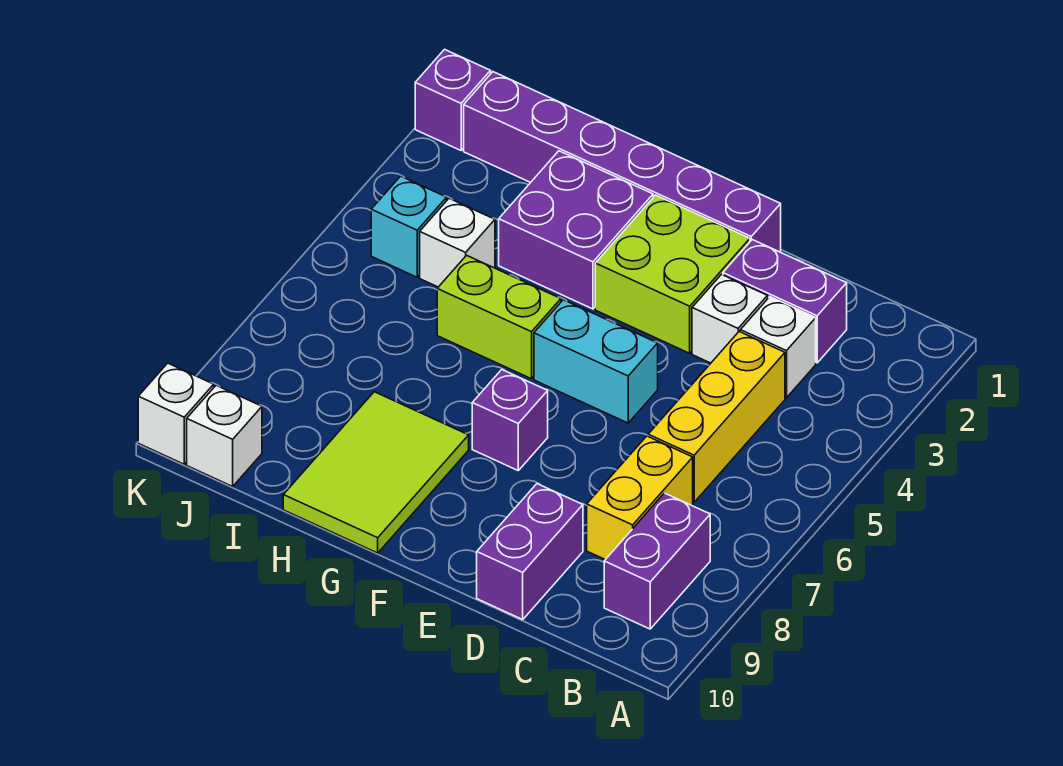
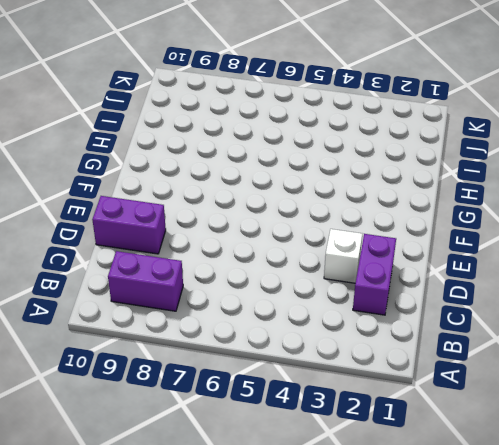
none -> white brick C3 level 1
none -> yellow brick C4:C6 level 1
none -> yellow brick C7:C8 level 1

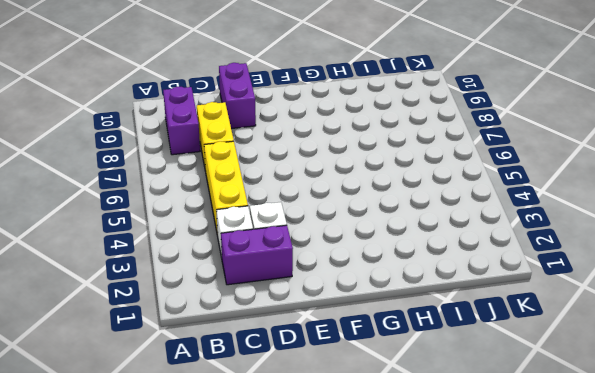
none -> purple brick E1:J1 level 1
none -> lime brick E2:F3 level 1
none -> cyan brick E5:F5 level 1

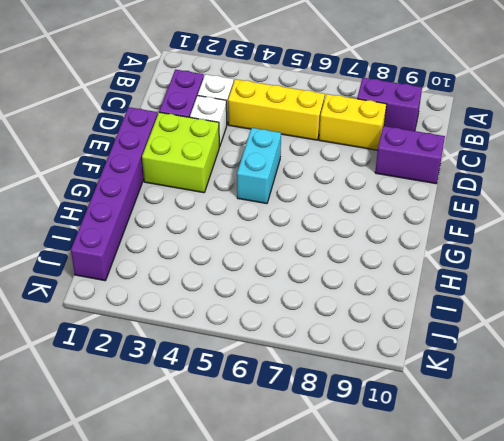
none -> purple brick F7 level 1
none -> purple brick G2:H3 level 1
none -> lime brick G5:H5 level 1

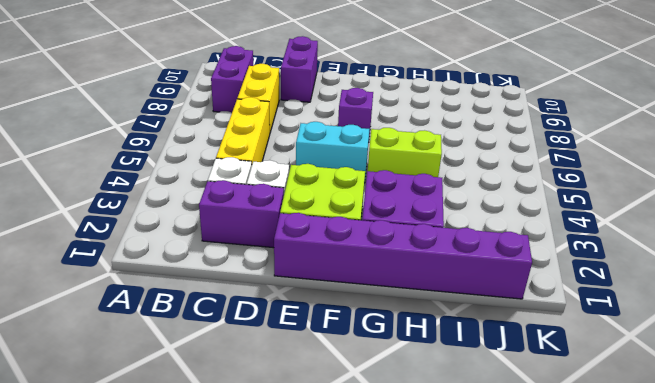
none -> lime tile G8:H10 level 1
none -> white brick I4 level 1
none -> cyan brick J4 level 1

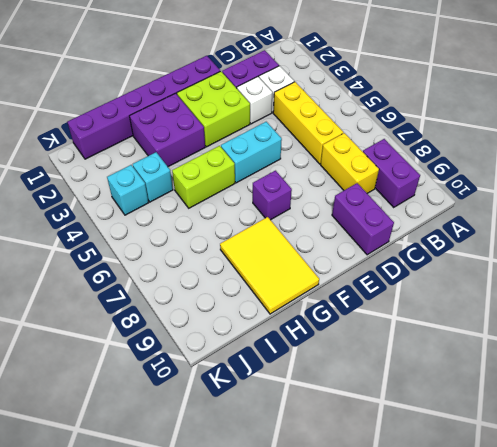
yellow tile G8:H10 level 1 -> lime tile G8:H10 level 1
cyan brick I4 level 1 -> white brick I4 level 1
none -> white brick J10 level 1
none -> purple brick K1 level 1
none -> white brick K10 level 1

